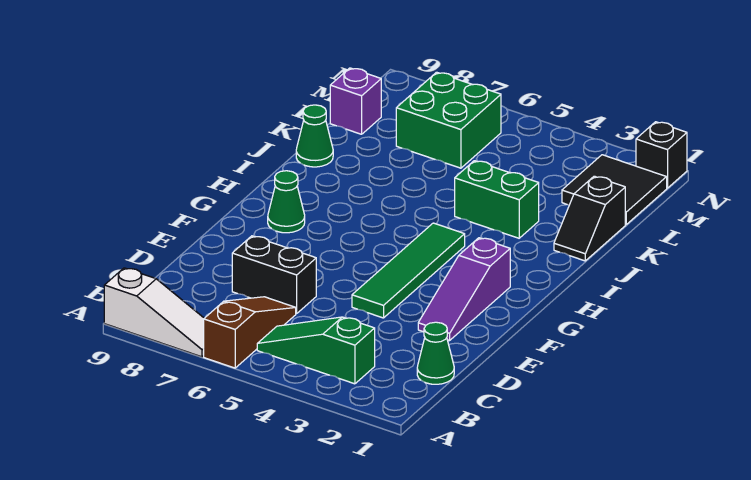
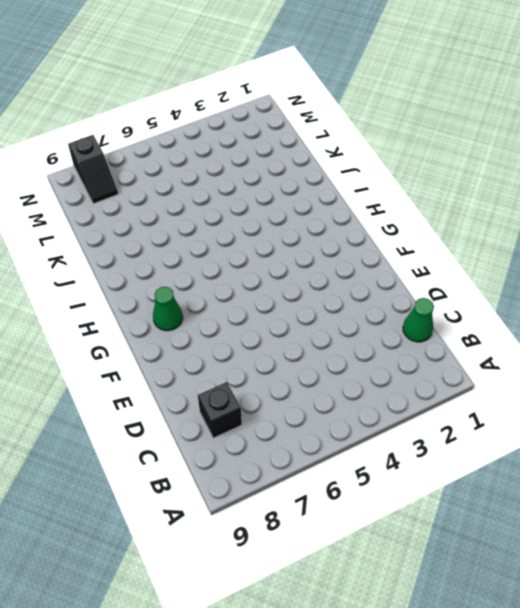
black brick C8 level 1 -> black brick N1 level 1
black slope M8:N8 level 1 top N -> black slope J1:K1 level 1 top K
none -> brown slope A6:C6 level 1 top A
none -> white slope A7:A9 level 1 top 9
none -> green slope B3:B5 level 1 top 3

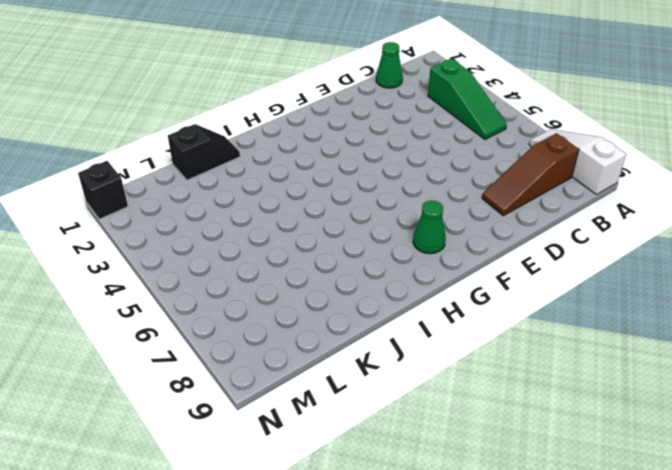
brown slope B8:D8 level 1 top B -> brown slope A6:C6 level 1 top A
none -> black brick D6:D7 level 1
none -> purple slope E2:G2 level 1 top G
none -> green tile E4:H4 level 1

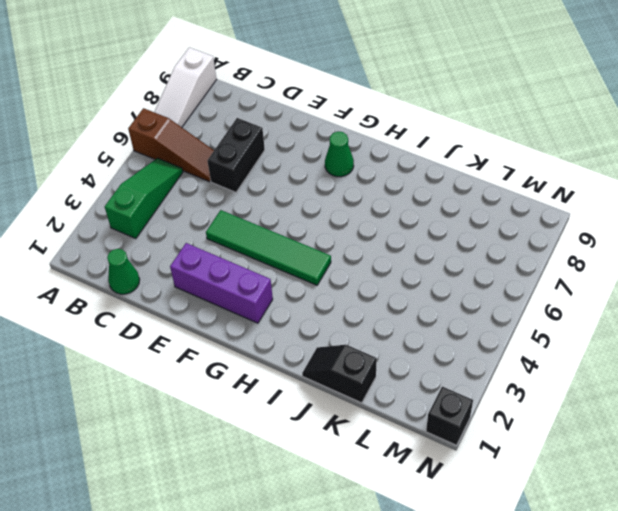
purple brick E2:G2 level 1 -> purple slope E2:G2 level 1 top G
none -> green brick J3:J4 level 1
none -> green cone J9 level 1
none -> black tile L1:M2 level 1

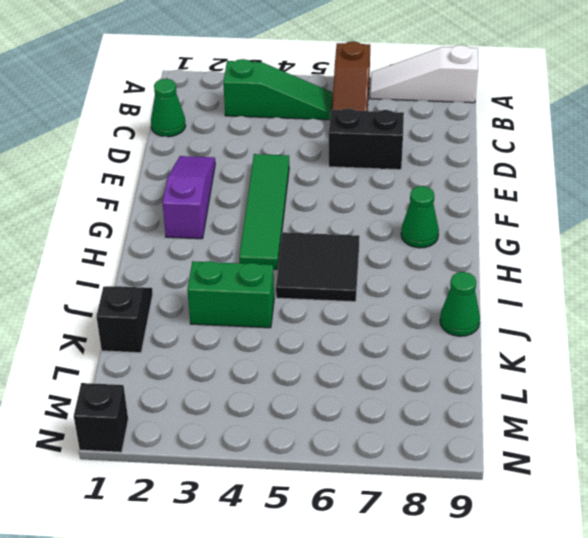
black tile H5:I6 level 1 -> black tile L1:M2 level 1
none -> green brick L6:M7 level 1
none -> purple brick L9 level 1

